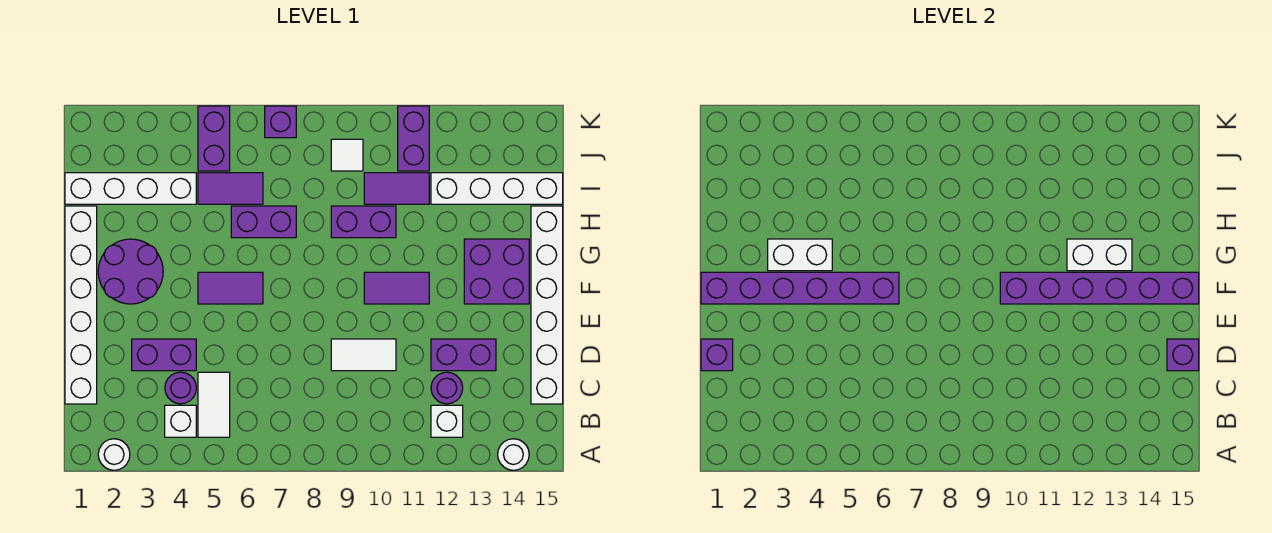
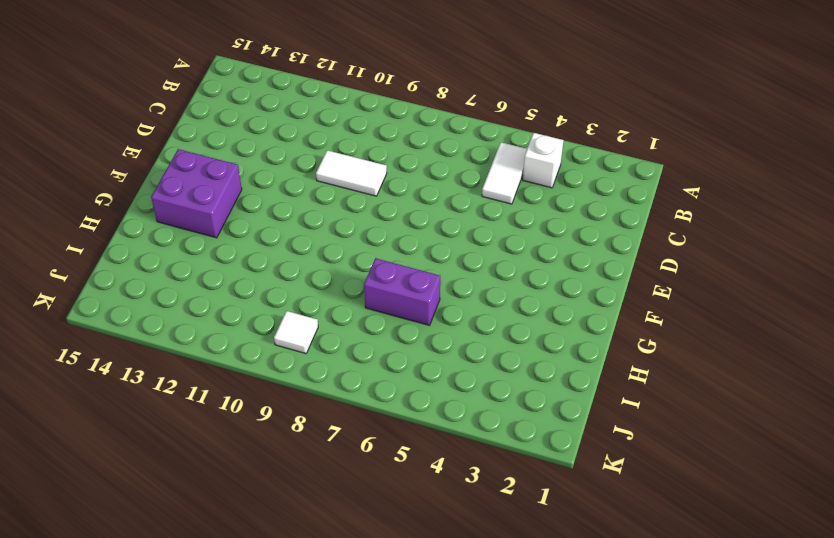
none -> white round brick A2 level 1
none -> white round brick A14 level 1
none -> white brick B12 level 1
none -> white brick C1:H1 level 1

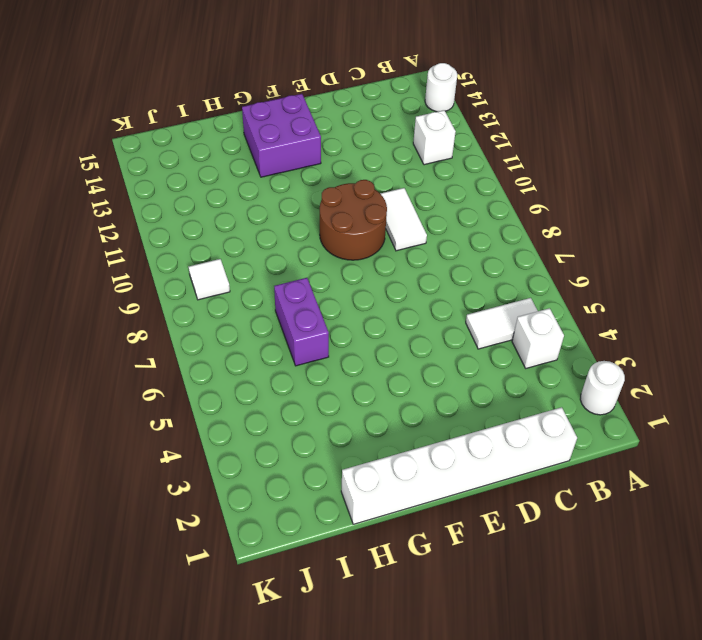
brown round brick E9:F10 level 1 -> purple tile F10:F11 level 1
none -> purple round brick C4 level 1
none -> purple round brick C12 level 1
none -> white brick C15:H15 level 1
none -> purple brick D3:D4 level 1

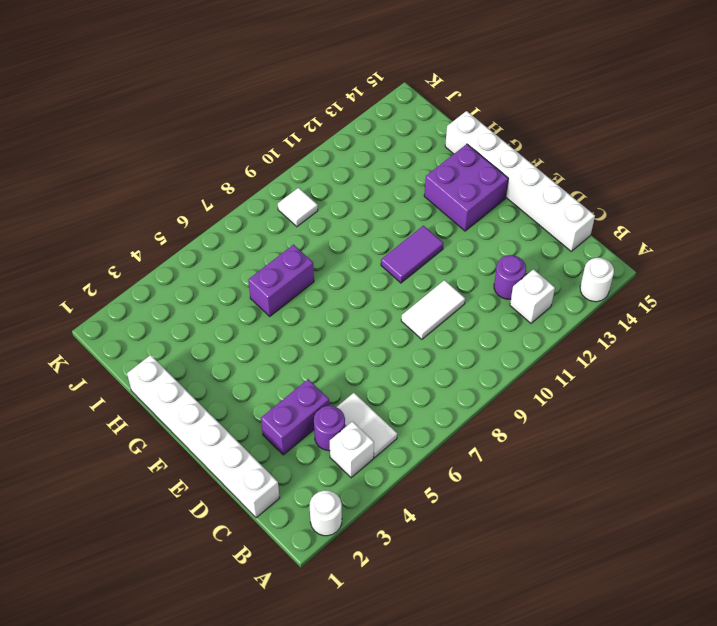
none -> purple brick D12:D13 level 1
none -> purple round brick F2:G3 level 1
none -> purple tile F5:F6 level 1
none -> purple brick H9:H10 level 1

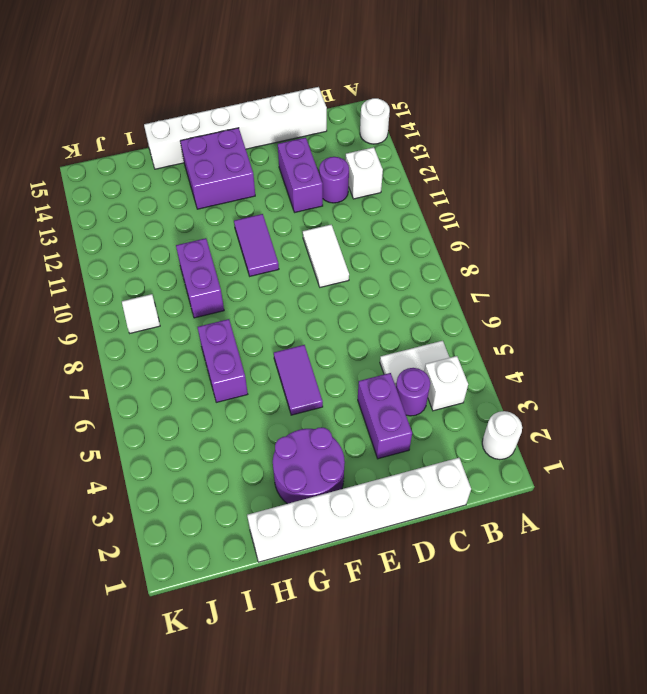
none -> white brick I1:I4 level 1
none -> purple tile I5:I6 level 1
none -> purple tile I10:I11 level 1
none -> white brick I12:I15 level 1

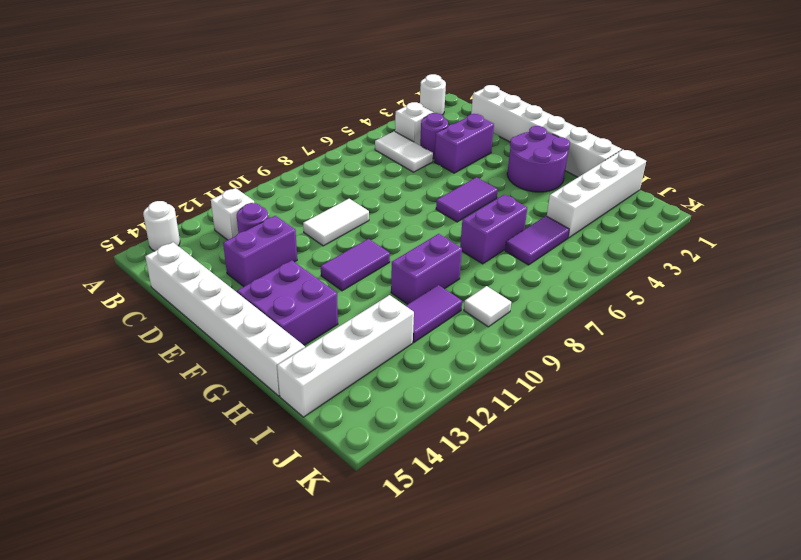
none -> purple brick J5:K5 level 1
none -> purple brick J11:K11 level 1
none -> purple brick K7 level 1
none -> purple brick D1 level 2

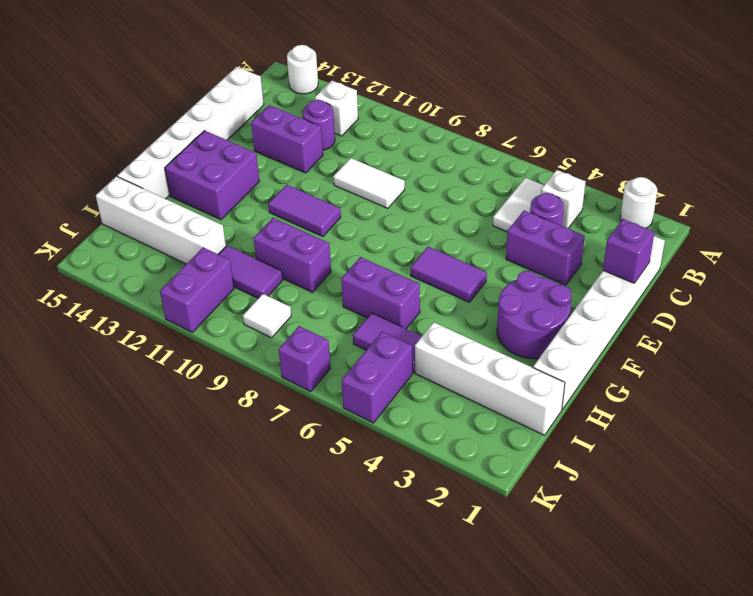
none -> purple brick D15 level 2
none -> purple brick F1:F6 level 2
none -> purple brick F10:F15 level 2
none -> white brick G3:G4 level 2

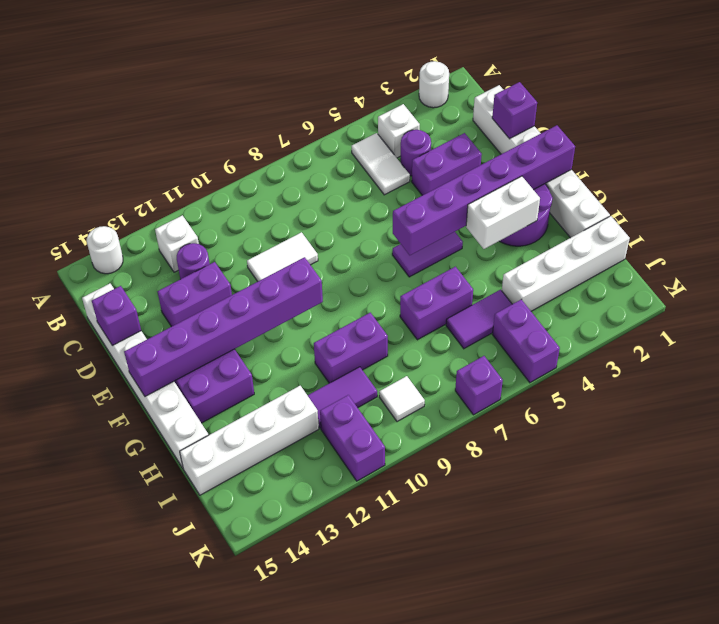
none -> purple tile F10:F11 level 1
none -> white brick G12:G13 level 2

